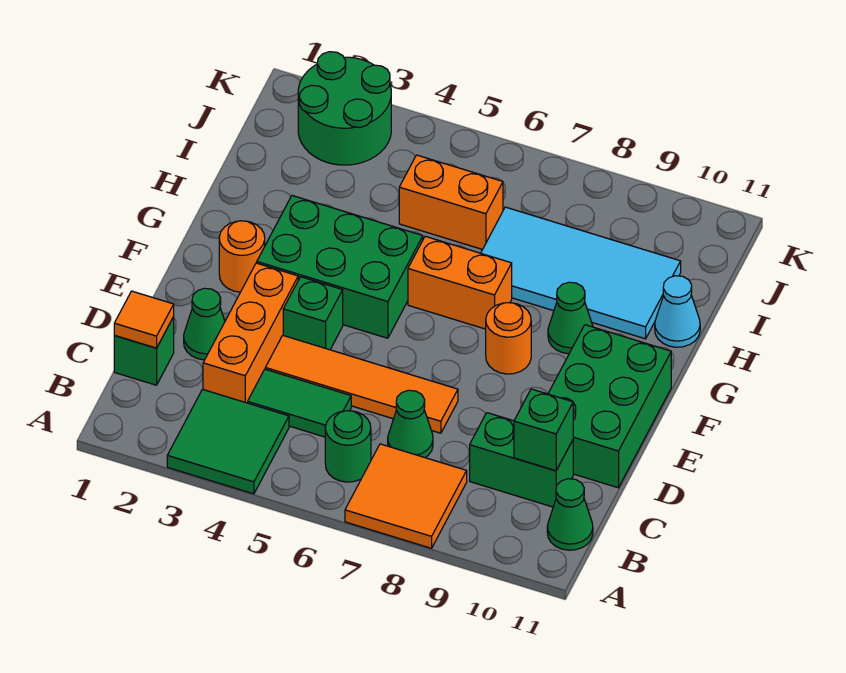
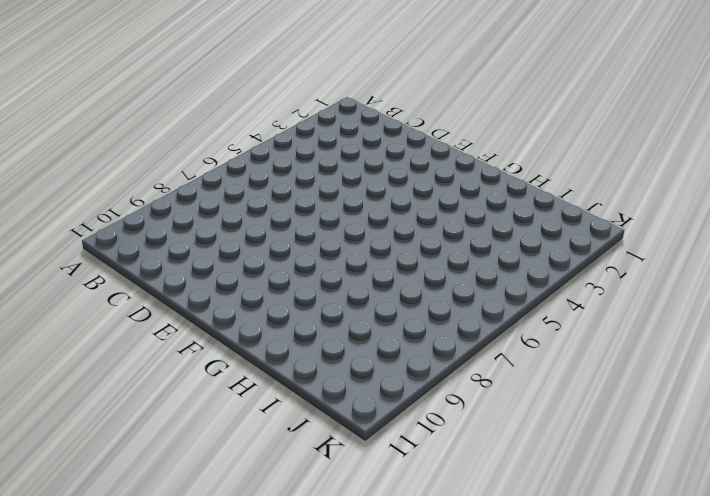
none -> green tile A3:B4 level 1
none -> orange tile A7:B8 level 1
none -> green round brick B6 level 1

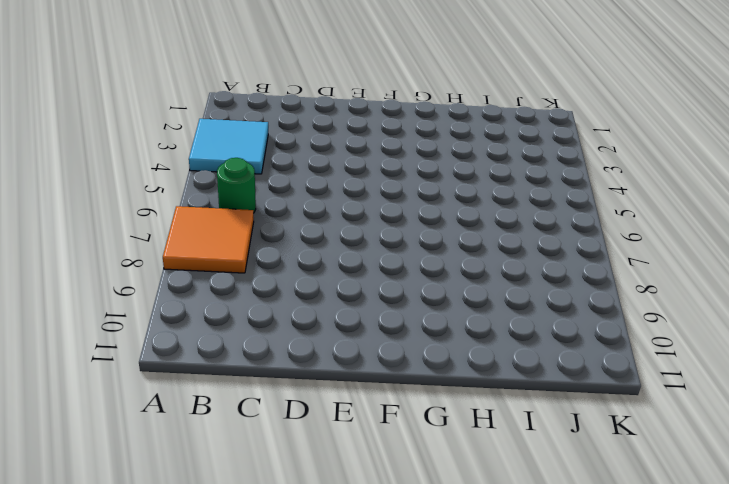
cyan tile A3:B4 level 1 -> green tile A3:B4 level 1
none -> green cone B11 level 1
none -> green brick C1 level 1
none -> orange brick C3:E3 level 1

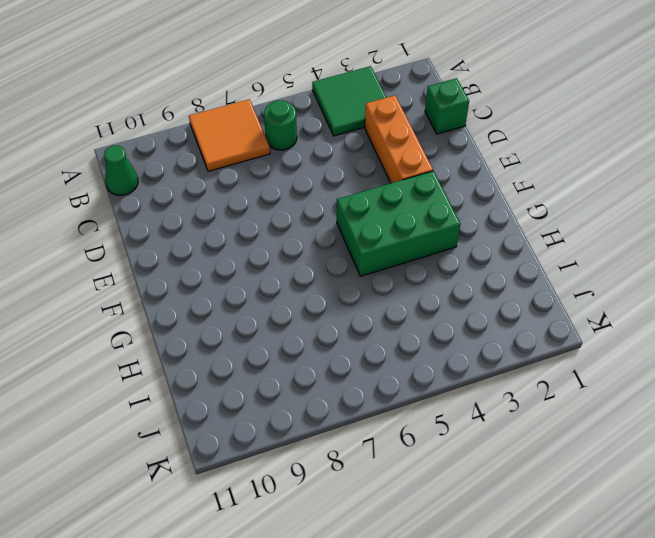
none -> green tile C4:C5 level 1
none -> green cone C7 level 1
none -> green brick C9:C10 level 1

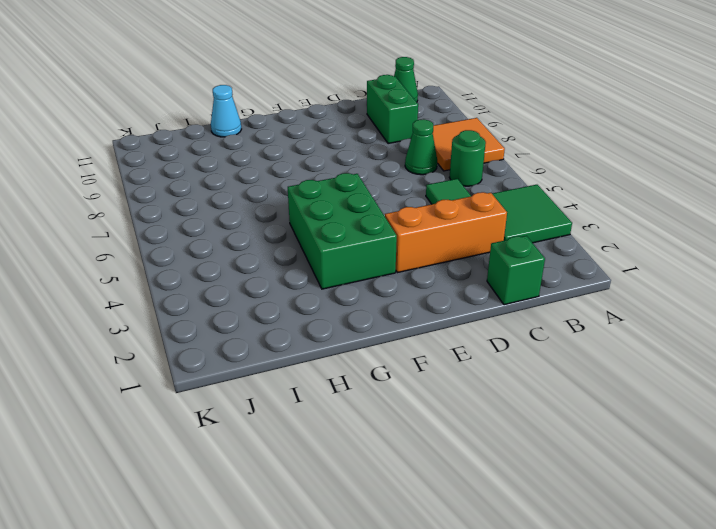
none -> green cone D2 level 1
none -> orange tile D4:D7 level 1
none -> green brick D10:F11 level 1

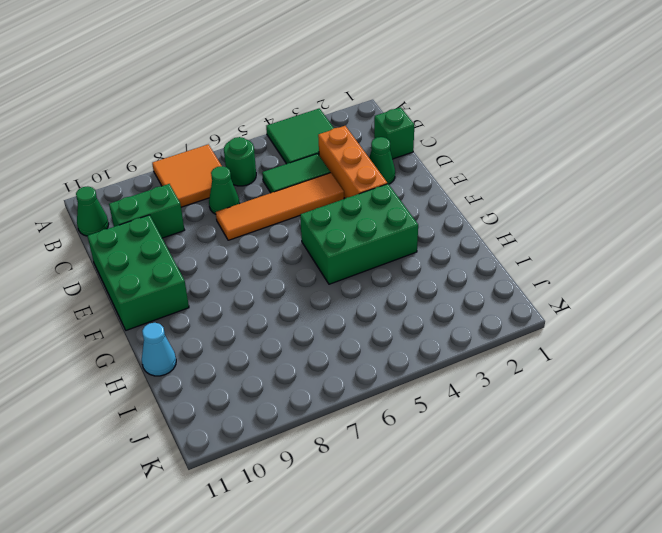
none -> green brick E4 level 1
none -> orange round brick F2 level 1
none -> orange round brick F8 level 1

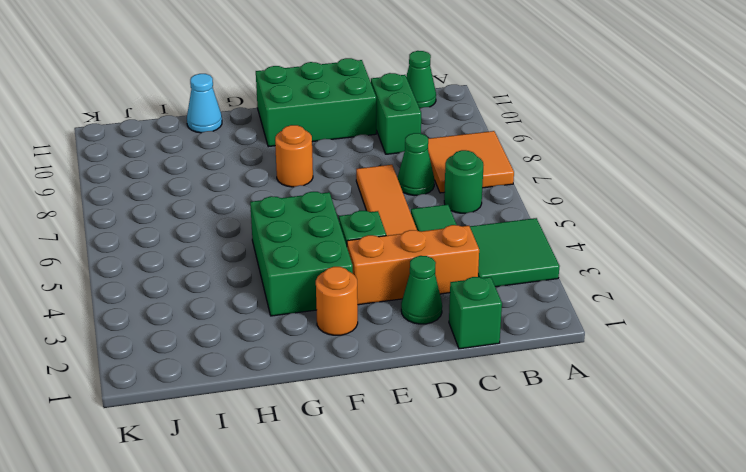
none -> orange brick G6:G7 level 1
none -> green cone G9 level 1
none -> cyan tile H7:I10 level 1

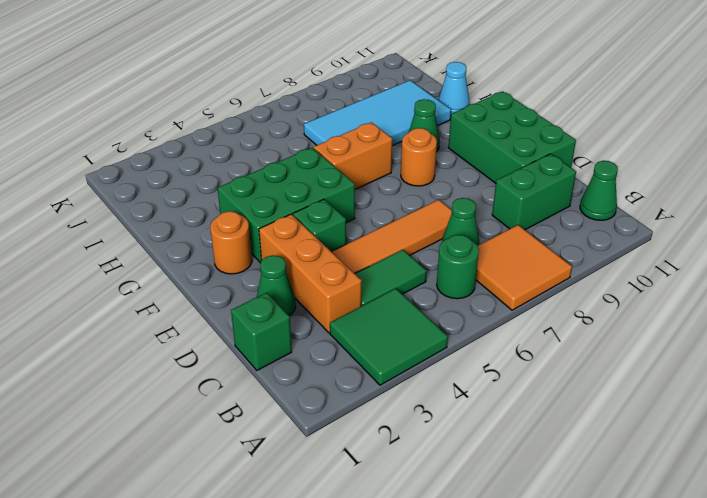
none -> orange brick I5:I6 level 1
none -> green round brick J2:K3 level 1
none -> orange tile C1 level 2

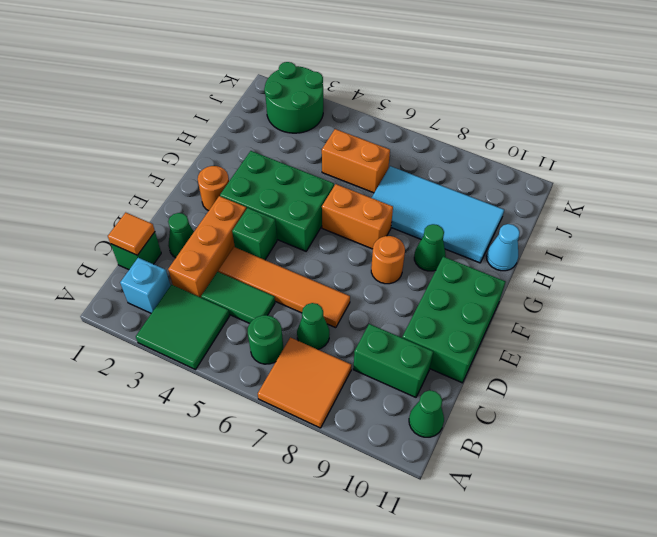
cyan brick B2 level 1 -> none
none -> green brick C10 level 2

